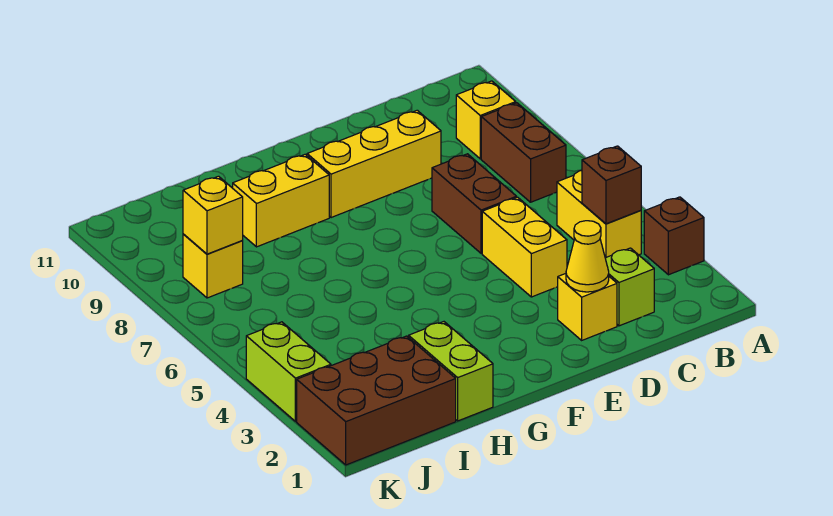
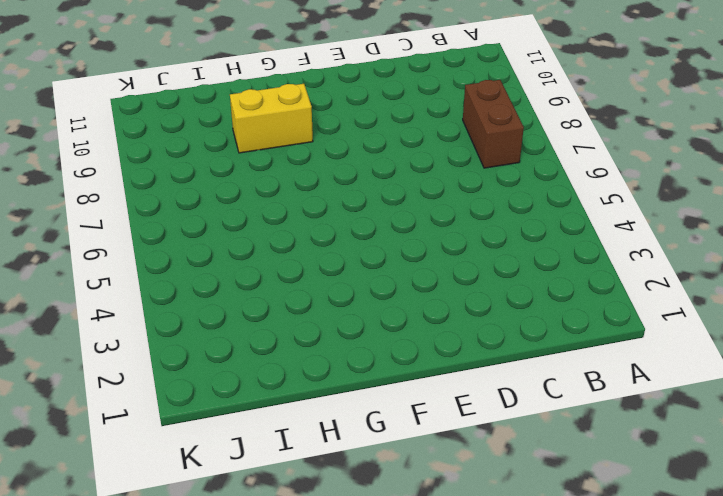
none -> brown brick A3 level 1
none -> yellow brick B4:B5 level 1
none -> yellow brick B9 level 1

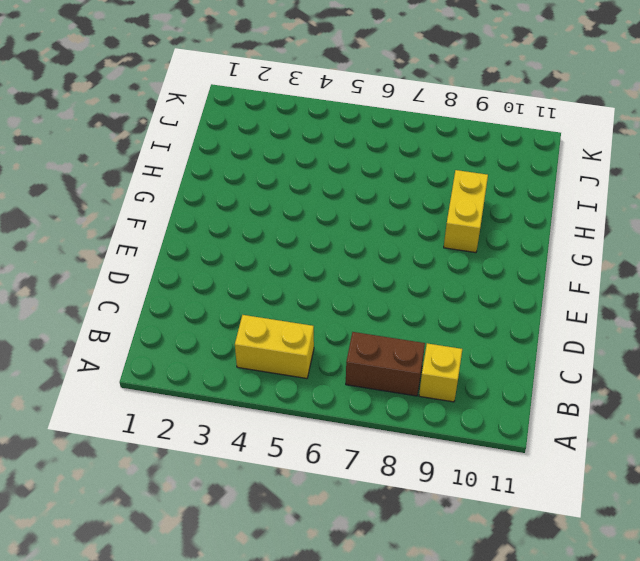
none -> brown brick A3 level 1
none -> lime brick C2 level 1
none -> yellow brick D2 level 1

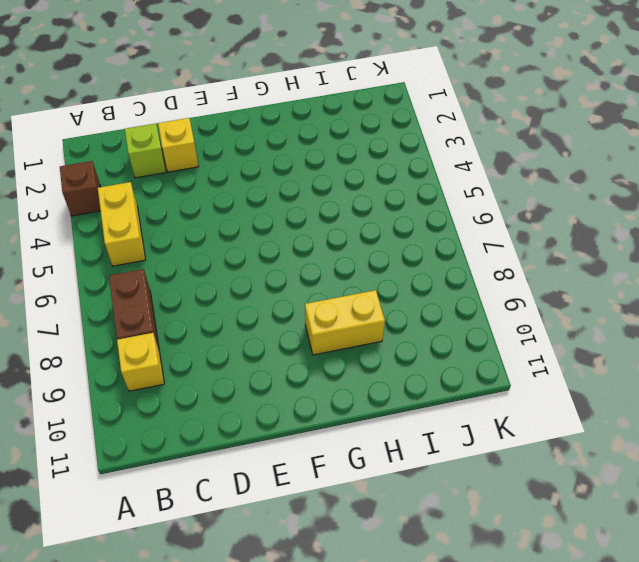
none -> yellow brick D4:D5 level 1
none -> brown brick D6:D7 level 1
none -> yellow brick D9:F9 level 1

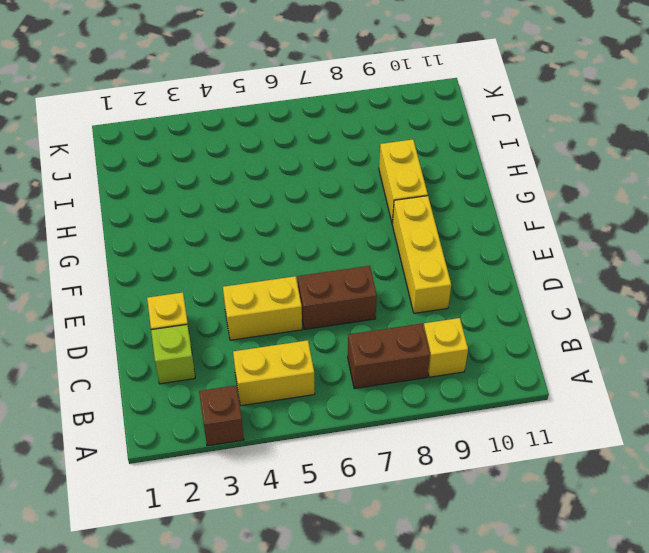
none -> lime brick H1:H2 level 1
none -> brown brick I1:K2 level 1
none -> yellow brick J8 level 1

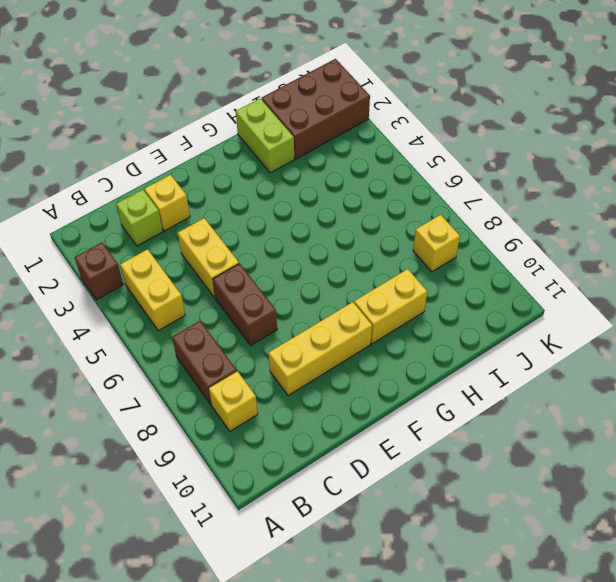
none -> lime brick K3:K4 level 1
none -> brown brick B4 level 2
none -> yellow cone D2 level 2

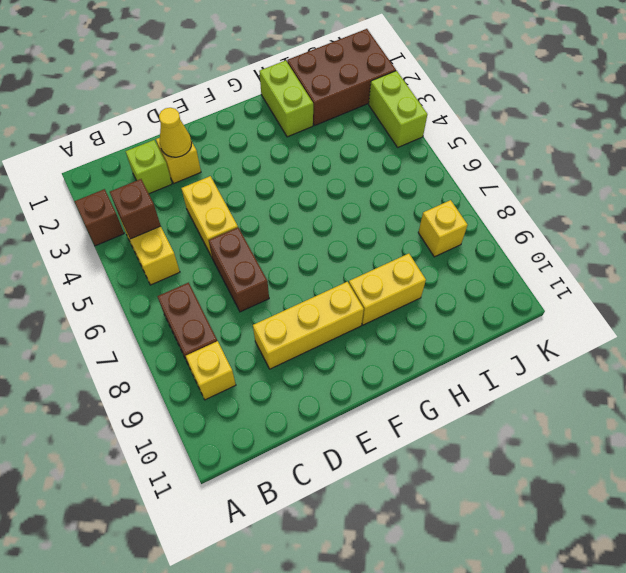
none -> yellow brick J8 level 2

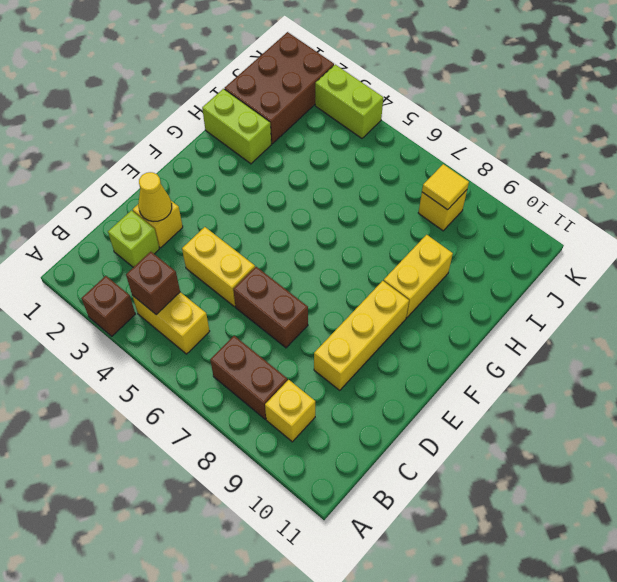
yellow tile J8 level 2 -> yellow brick J8 level 2

